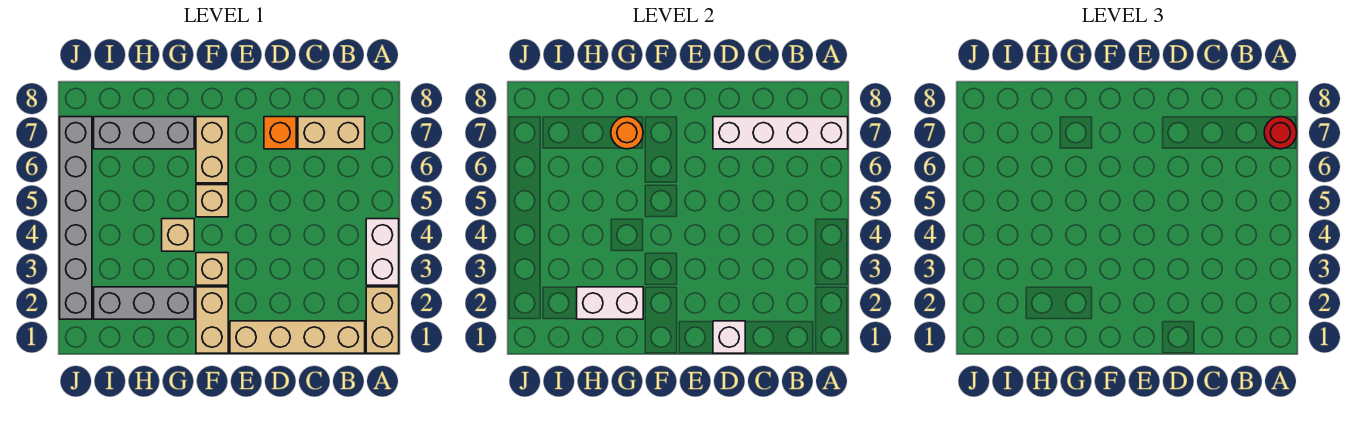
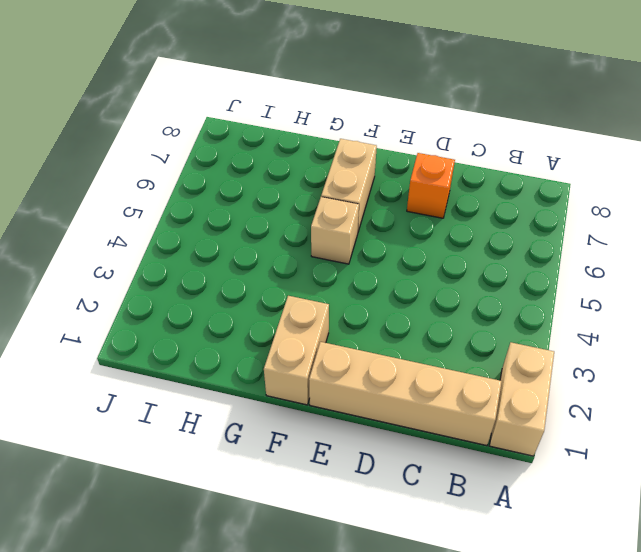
none -> white brick A3:A4 level 1
none -> tan brick B7:C7 level 1
none -> tan brick F3 level 1

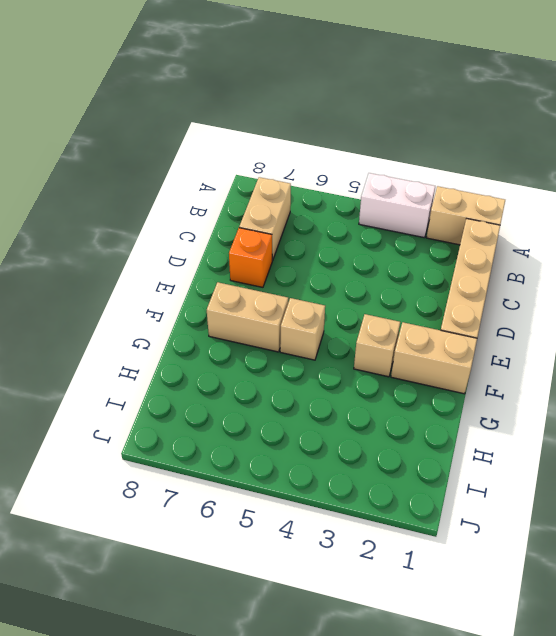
none -> grey brick G2:I2 level 1
none -> tan brick G4 level 1
none -> grey brick G7:I7 level 1

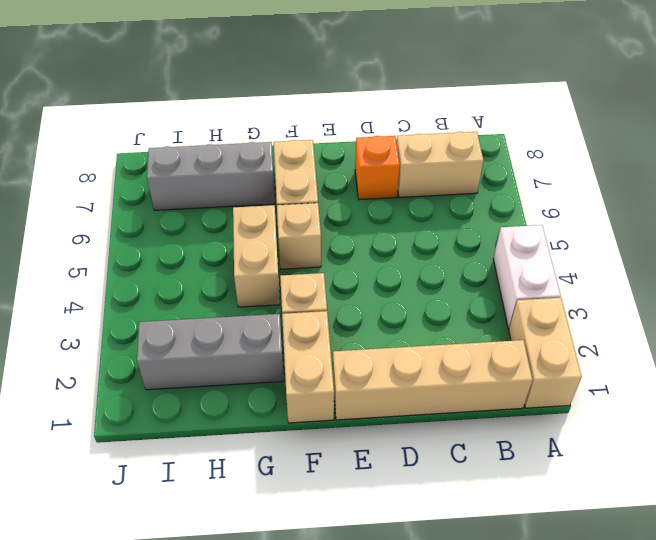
tan brick G4:G5 level 1 -> tan brick G4 level 1
none -> grey brick J2:J7 level 1
none -> white brick A7:D7 level 2
none -> white brick D1 level 2

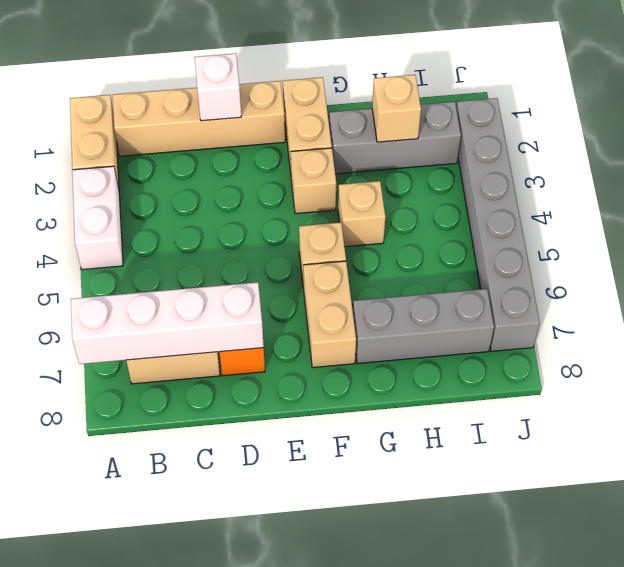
tan brick H2 level 2 -> white brick G2:H2 level 2
none -> orange round brick G7 level 2
none -> red round brick A7 level 3

